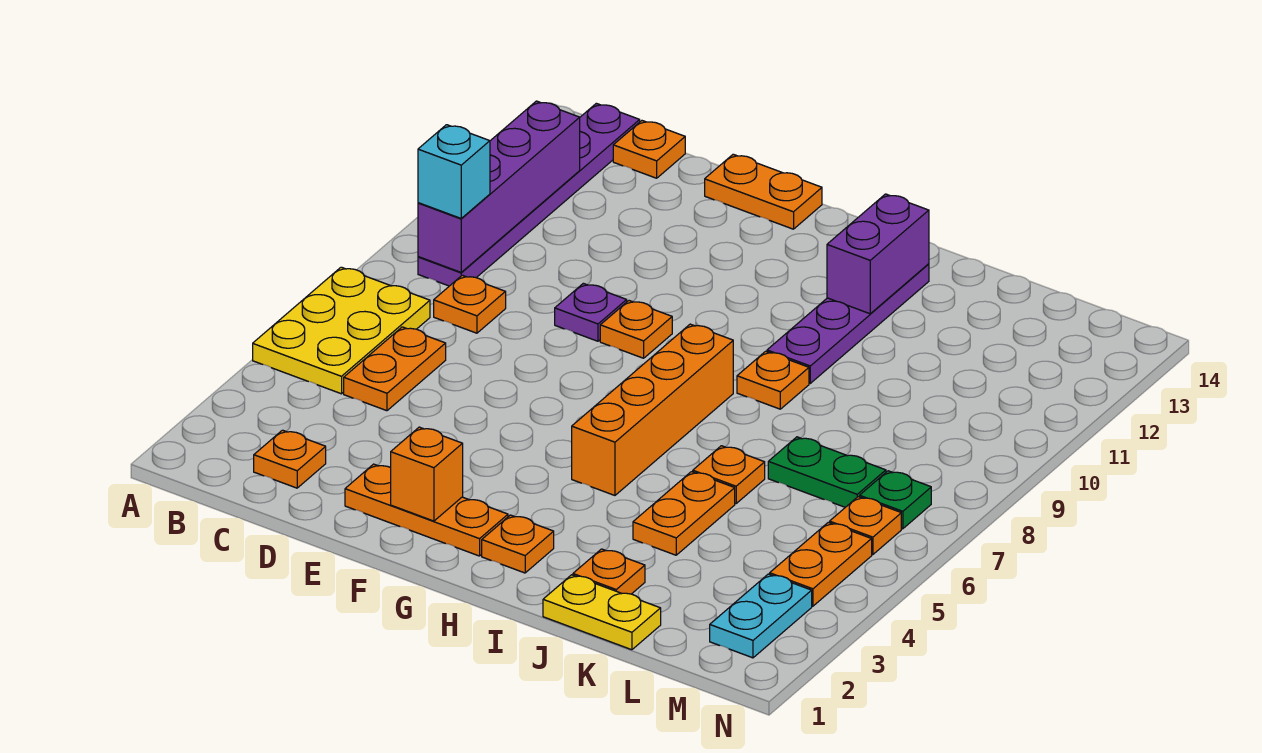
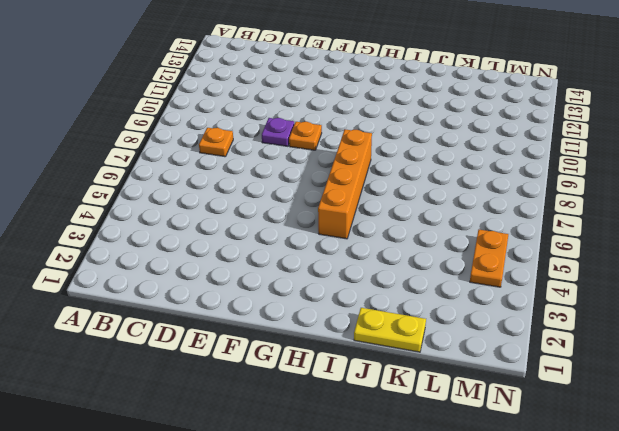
none -> yellow plate A5:B7 level 1
none -> purple plate B9:B14 level 1
none -> orange plate C2 level 1

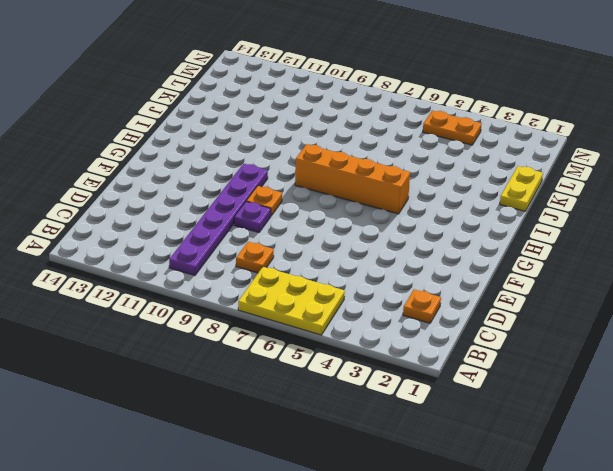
purple plate B10:G10 level 1 -> purple plate B9:B14 level 1
none -> orange plate C5:C6 level 1
none -> orange plate C14 level 1
none -> orange plate E2:G2 level 1

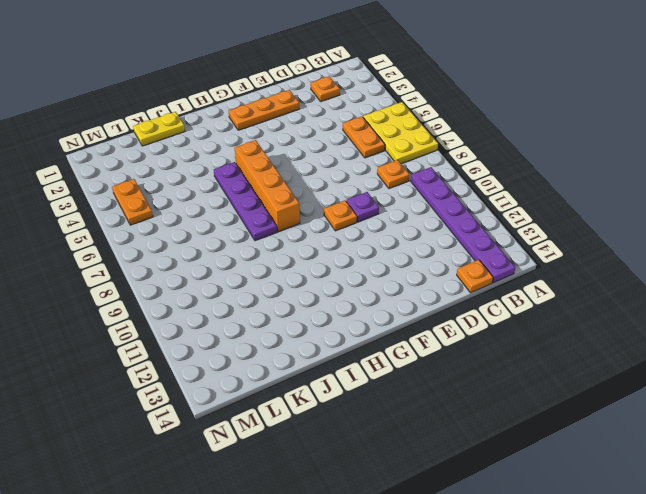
purple plate I5:I8 level 1 -> purple plate I10:I13 level 1
none -> orange plate E14:F14 level 1
none -> orange plate H2 level 1
none -> orange plate I9 level 1

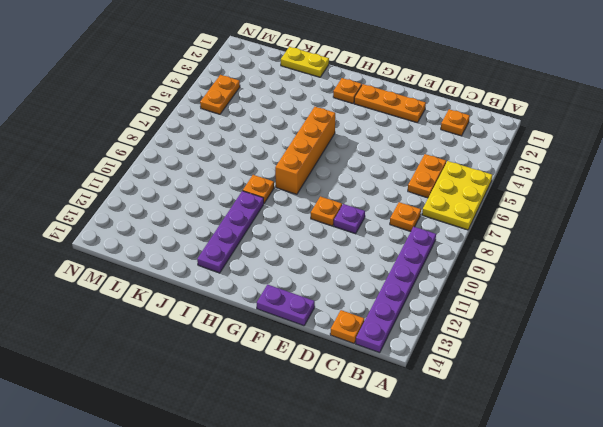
purple plate E14:F14 level 1 -> orange plate E14:F14 level 1
none -> orange plate J2 level 1
none -> orange plate J4:J5 level 1
none -> orange plate J6 level 1

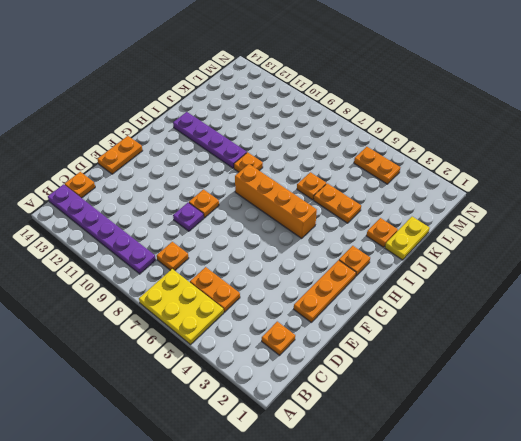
none -> green plate K7:L7 level 1
none -> cyan plate M2:M3 level 1
none -> orange plate M6 level 1

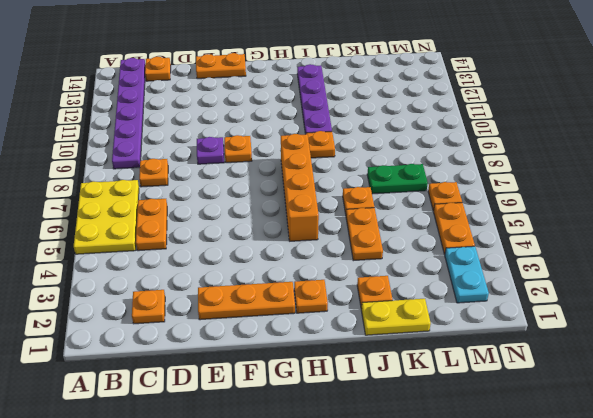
none -> green plate M7 level 1
none -> purple brick B9:B12 level 2
none -> orange brick F2 level 2

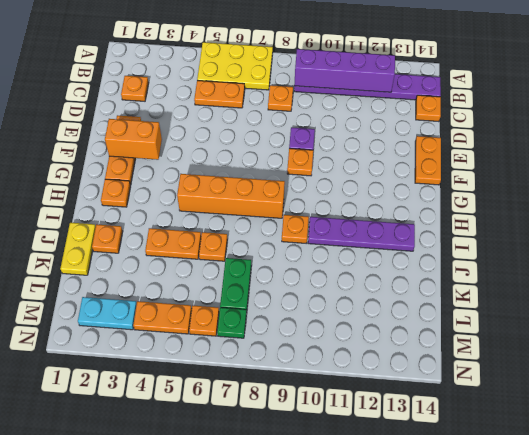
orange brick F2:F3 level 2 -> orange brick F2 level 2
none -> purple brick I12:I13 level 2
none -> cyan brick B9 level 3

